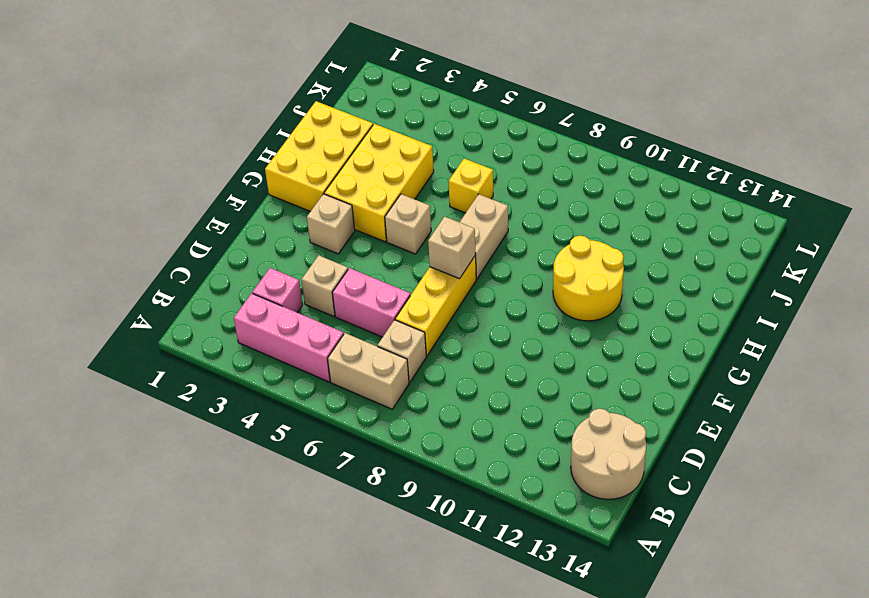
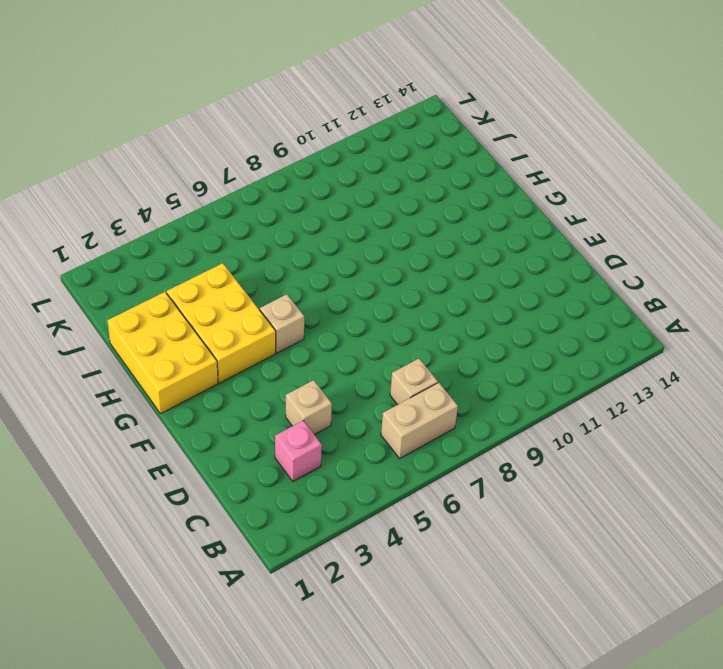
none -> pink brick B3:B5 level 1
none -> tan round brick B13:C14 level 1
none -> pink brick D5:D6 level 1

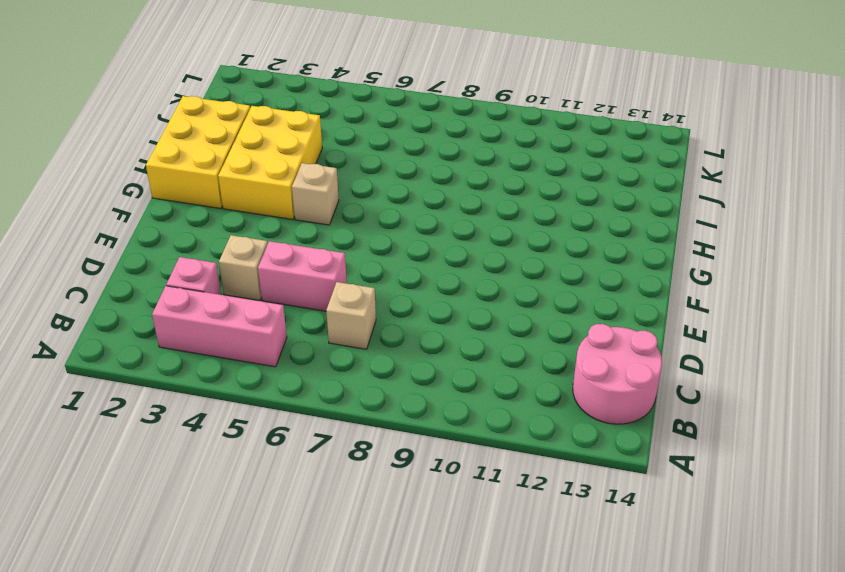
pink round brick B13:C14 level 1 -> tan round brick B13:C14 level 1
none -> tan brick B6:B7 level 1
none -> yellow brick D7:F7 level 1
none -> tan brick F3 level 1

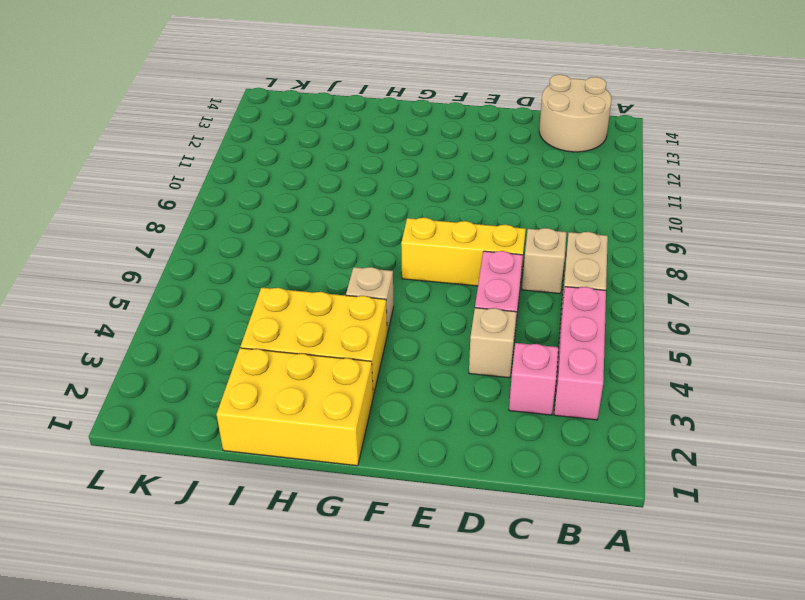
none -> tan brick F3 level 1
none -> tan brick G7:H7 level 1
none -> yellow round brick G10:H11 level 1

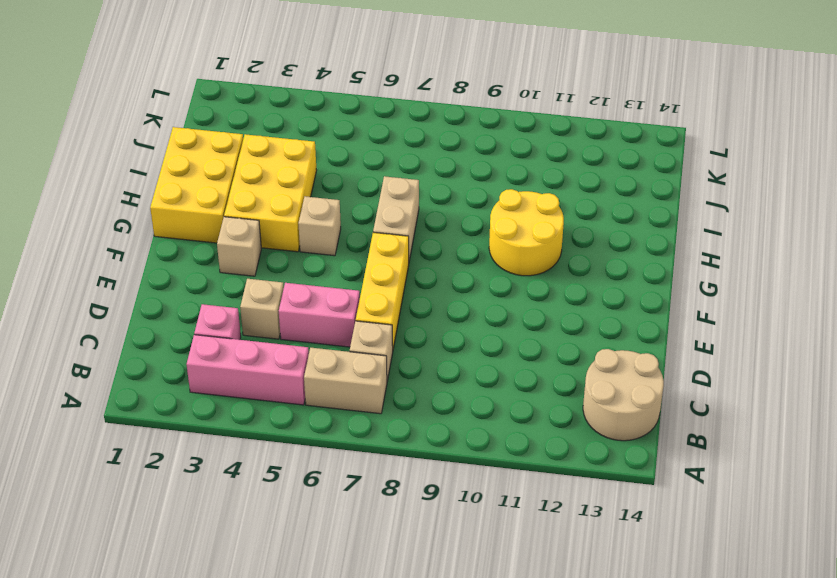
none -> yellow brick I6 level 1
none -> tan brick F7 level 2

